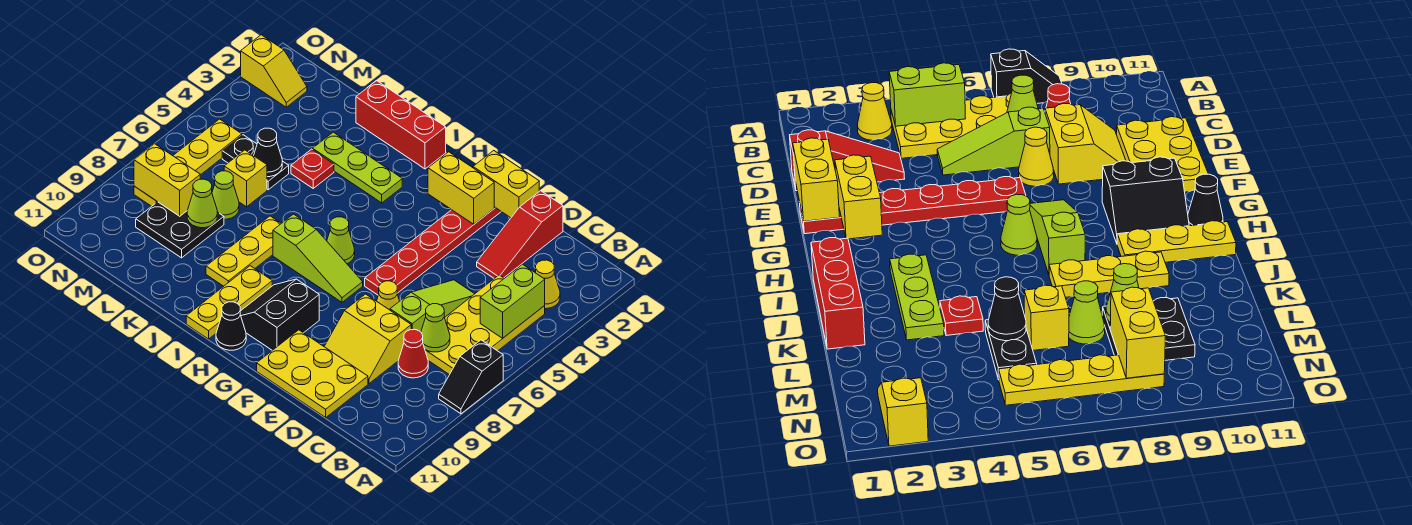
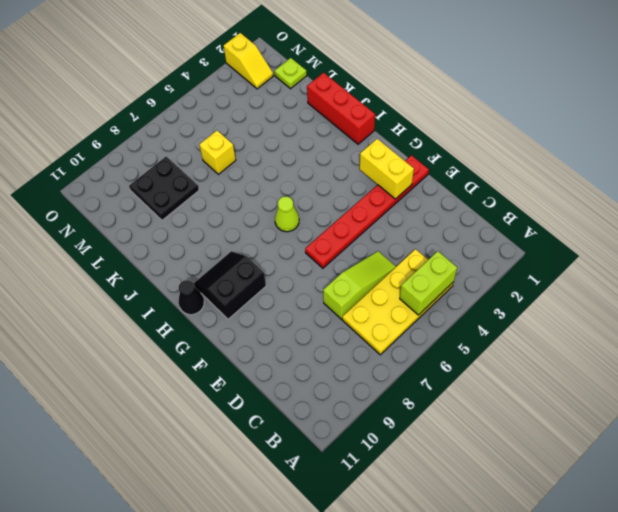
lime plate M1 level 1 -> none
none -> black slope A7:A8 level 1 top 7
none -> yellow cone B3 level 1
none -> red cone C8 level 1
none -> red slope D1:D3 level 1 top 1

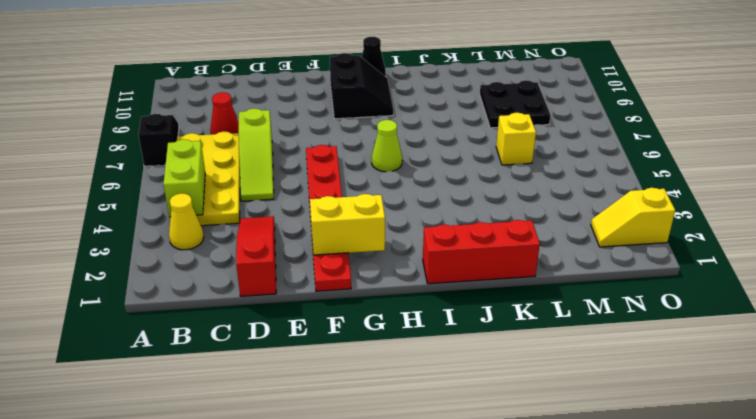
none -> yellow slope D8:E9 level 1 top 8
none -> yellow plate D10:F11 level 1
none -> yellow cone E7 level 1
none -> lime slope G7:I7 level 1 top I

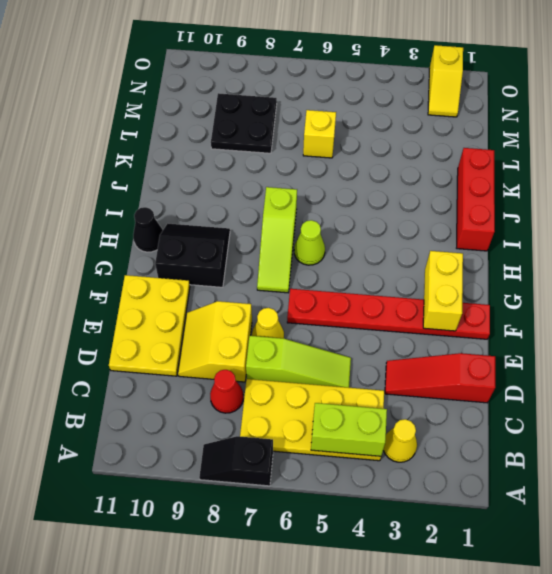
none -> lime plate I3:K3 level 1
none -> yellow plate I9:I11 level 1
none -> yellow plate J7:J9 level 1
none -> red plate K4 level 1

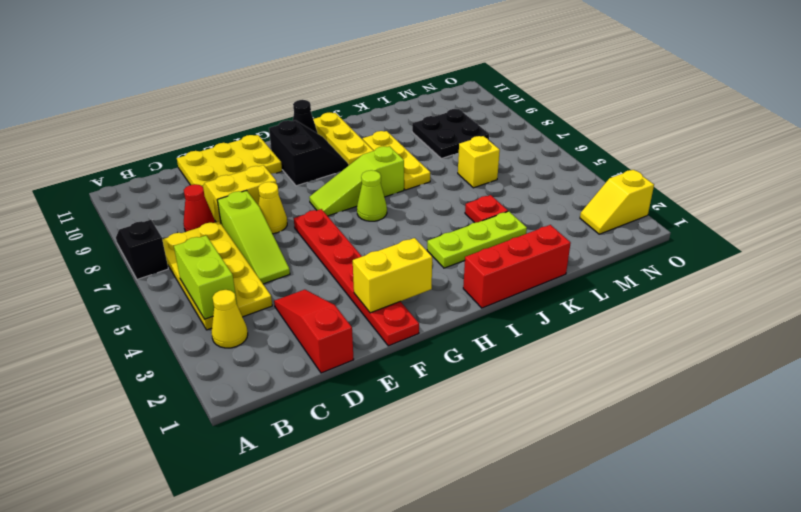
none -> black plate L5:M5 level 1
none -> lime cone L7 level 1
none -> yellow plate N5:N8 level 1
none -> lime cone C7 level 2

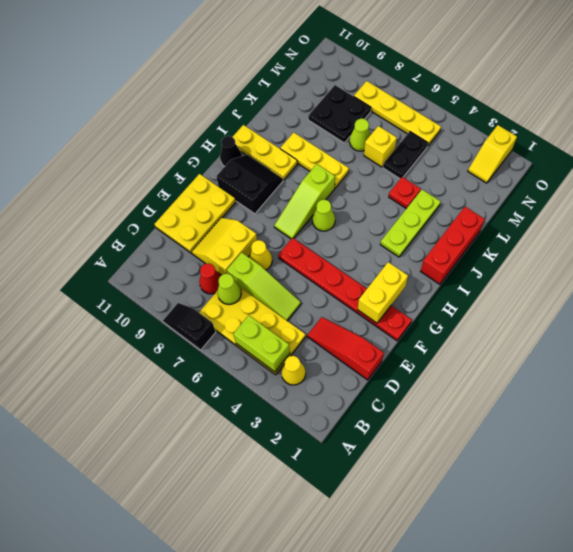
none -> yellow brick E1:F1 level 2
none -> black cone L5 level 2
none -> lime cone L8 level 2
none -> yellow brick M8:N8 level 2

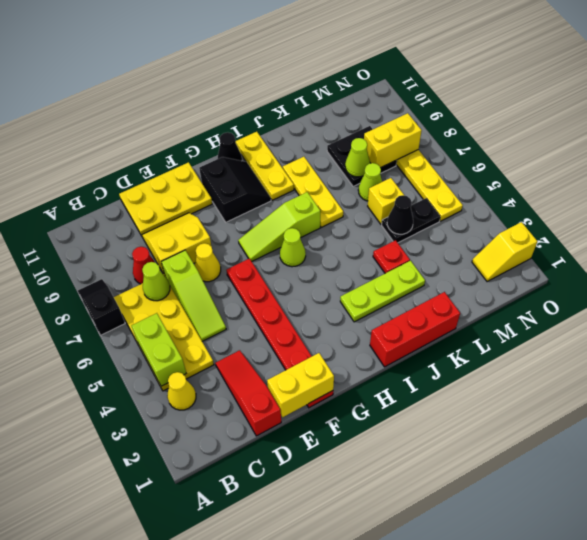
none -> yellow brick F2:G2 level 2

